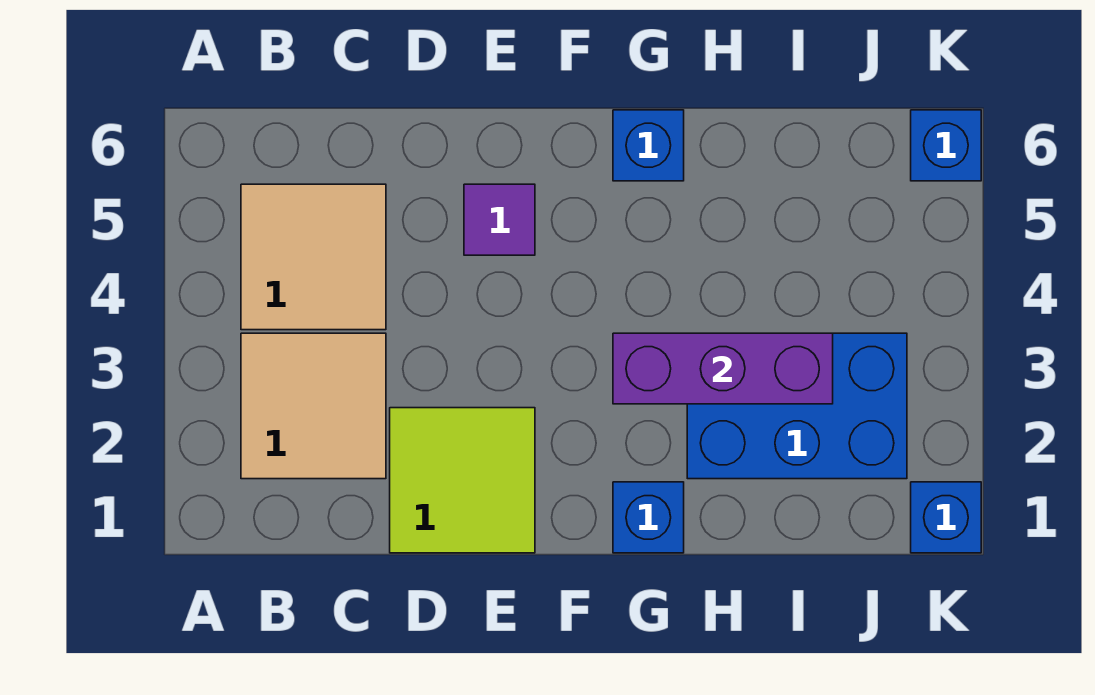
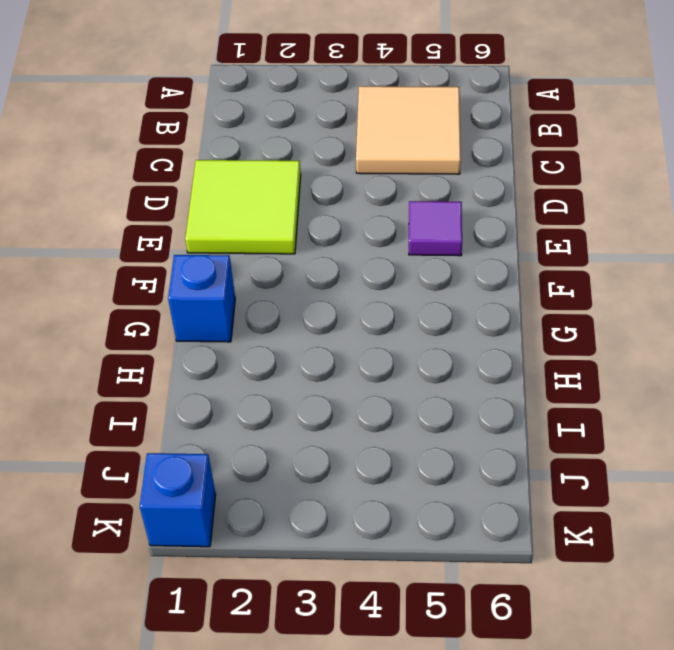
none -> tan tile B2:C3 level 1
none -> blue brick G6 level 1

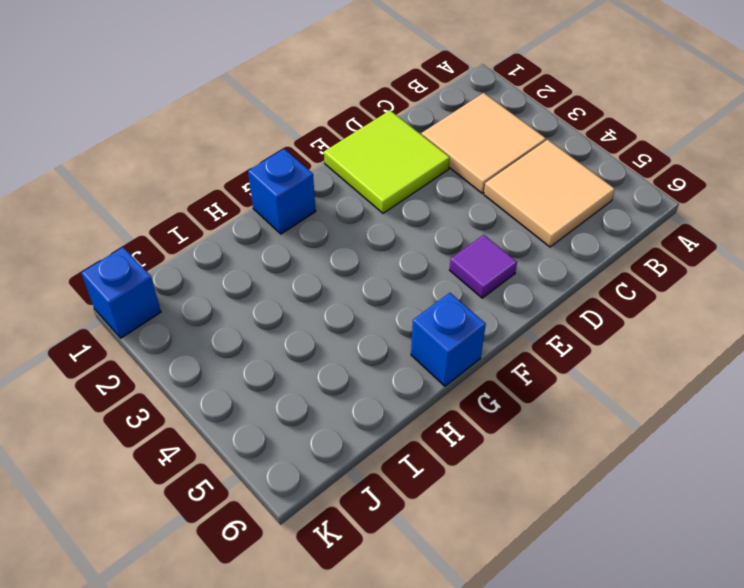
none -> blue brick H2:J3 level 1
none -> blue brick K6 level 1

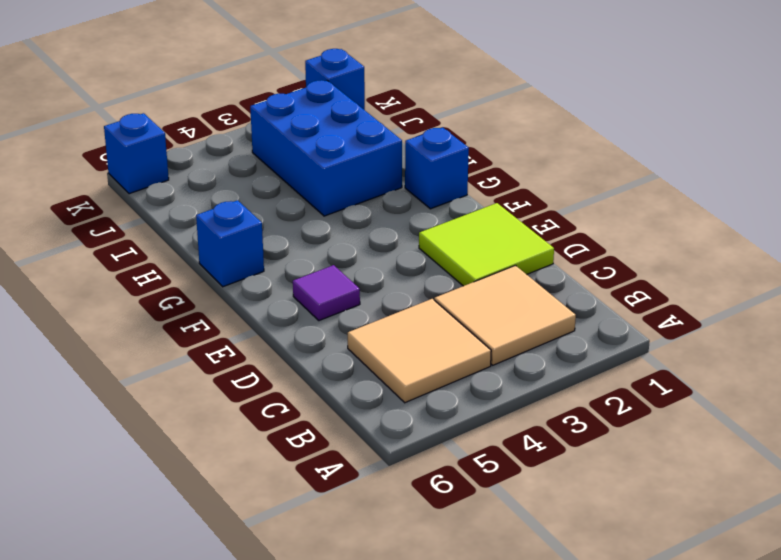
none -> purple brick G3:I3 level 2

